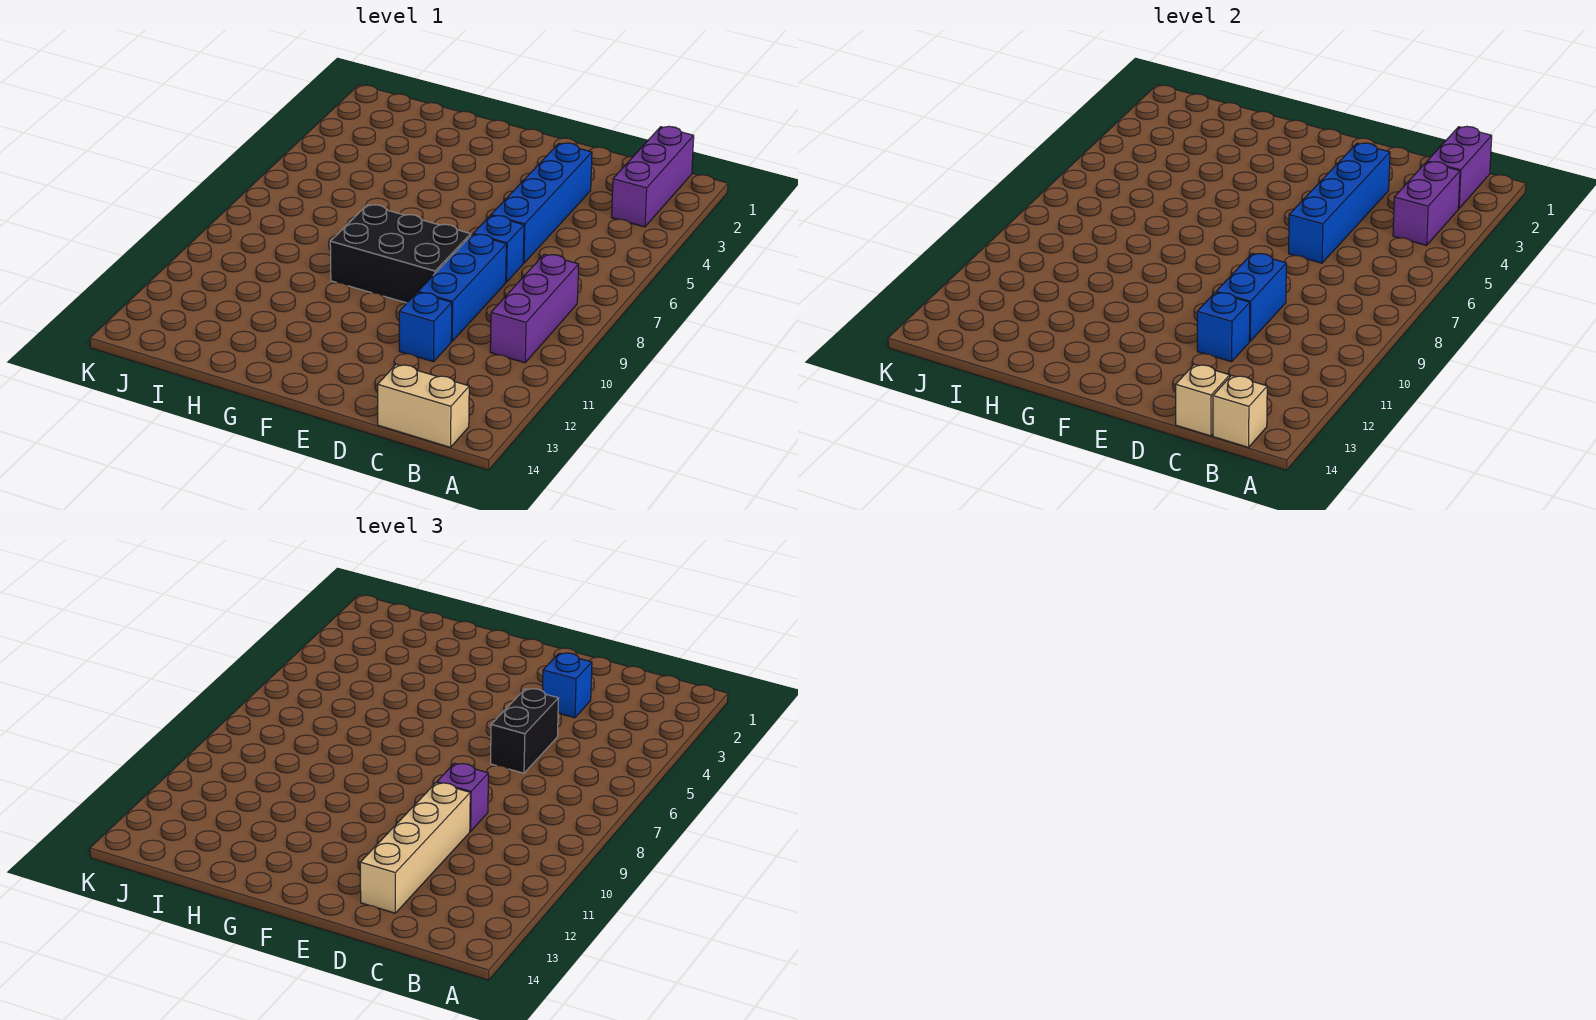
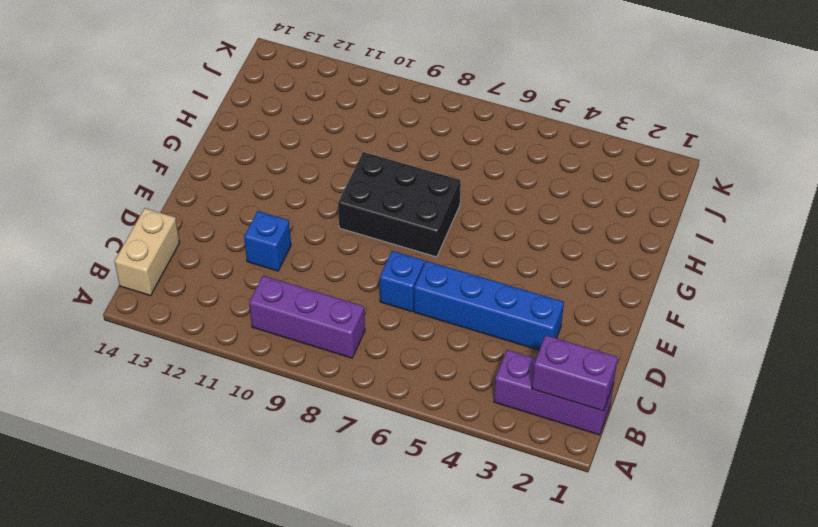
black brick F7:G9 level 1 -> black brick E8:G9 level 1
none -> blue brick D8:D10 level 1
none -> purple brick B3:B4 level 2
none -> tan brick B14 level 2

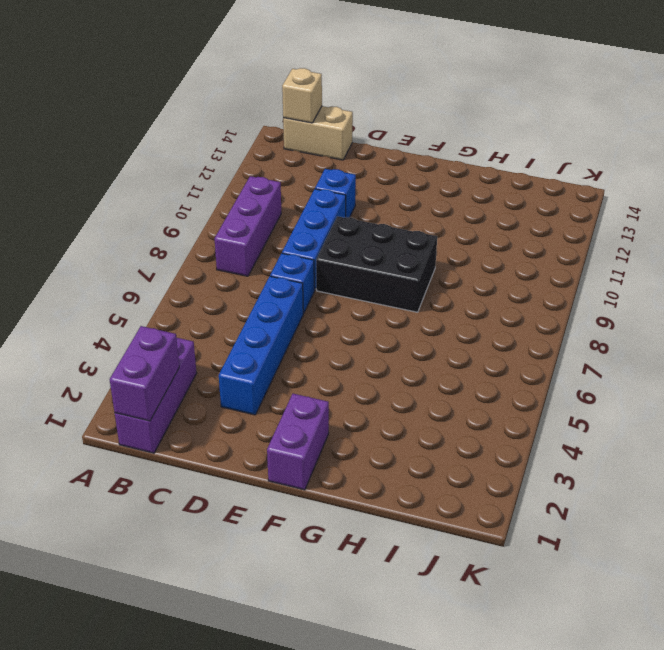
purple brick F1:F2 level 1 -> purple brick B3:B4 level 2
none -> tan brick C14 level 2
none -> blue brick D3:D6 level 2
none -> blue brick D9:D10 level 2

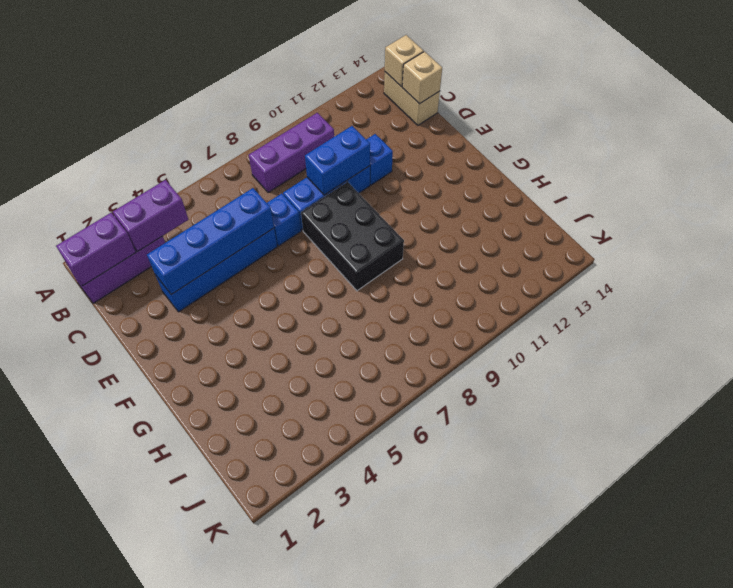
none -> blue brick D11 level 2
none -> blue brick D3 level 3
none -> black brick D5:D6 level 3

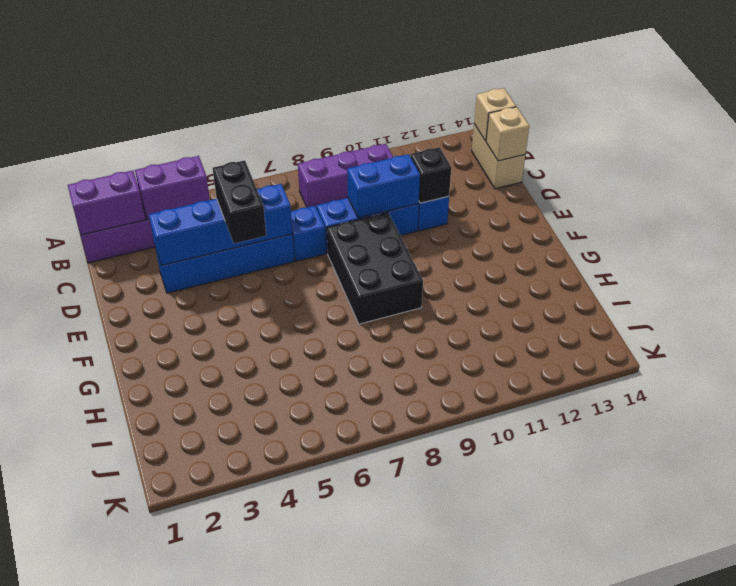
black brick D5:E5 level 3 -> black brick D5:D6 level 3
black brick D11 level 2 -> blue brick D11 level 2
none -> blue brick D3 level 3
none -> purple brick D9 level 3
none -> tan brick D10:D13 level 3

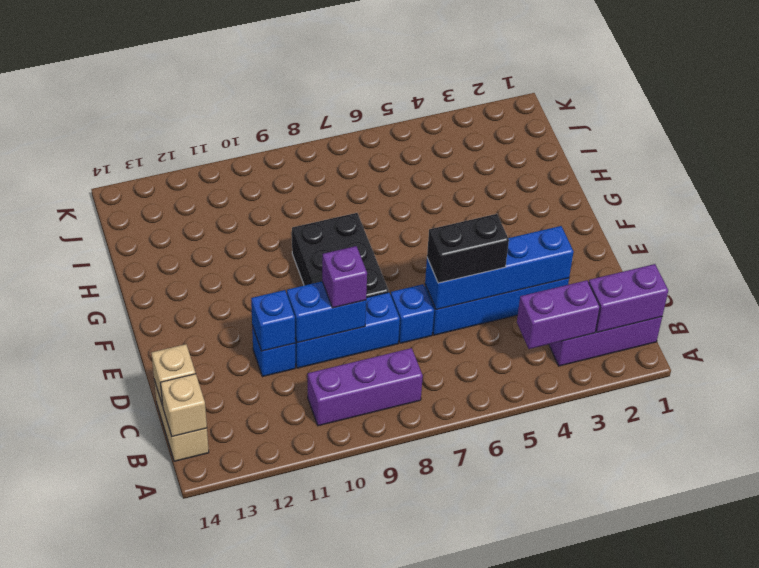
none -> blue brick D3 level 3
none -> tan brick D10:D13 level 3

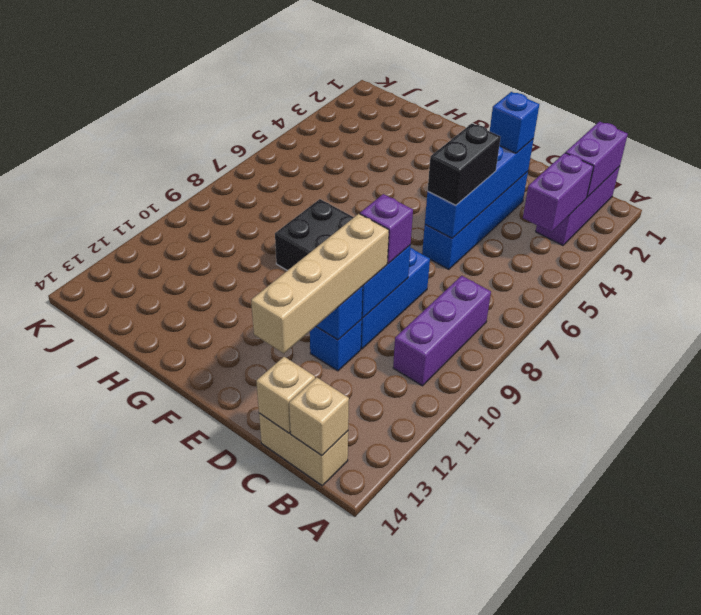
none -> blue brick D7 level 1

